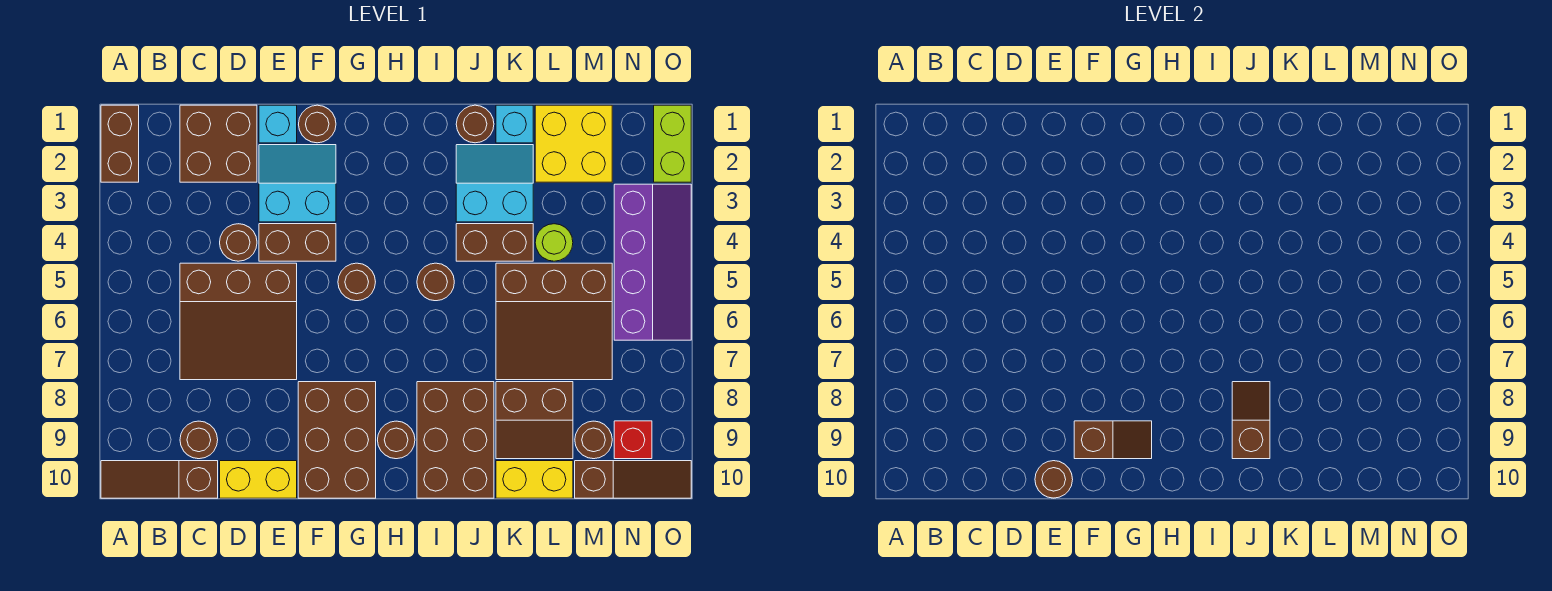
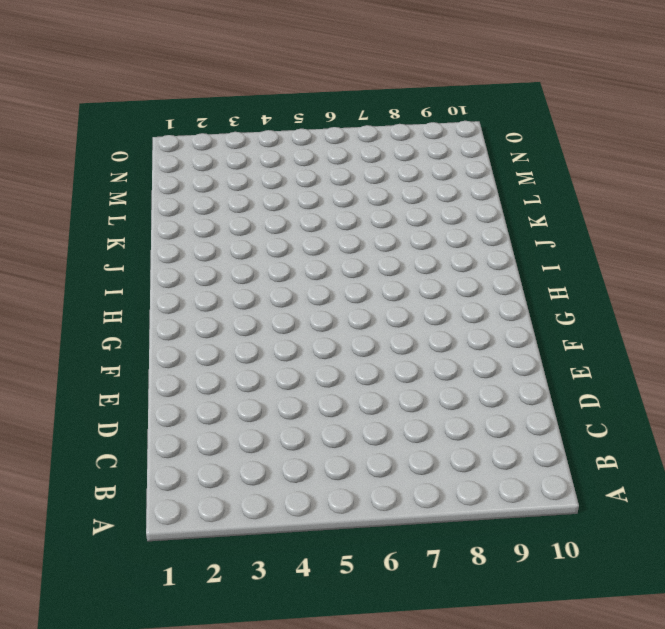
none -> brown brick A1:A2 level 1
none -> brown slope A10:C10 level 1 top C
none -> brown brick C1:D2 level 1
none -> brown slope C5:E7 level 1 top 5

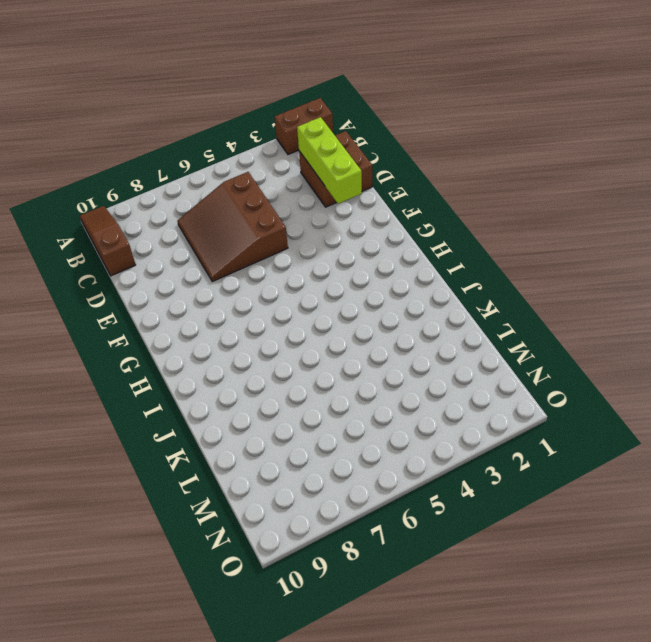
lime brick C2:E2 level 2 -> none
none -> brown round brick C9 level 1
none -> brown round brick D4 level 1
none -> yellow brick D10:E10 level 1
none -> cyan brick E1 level 1

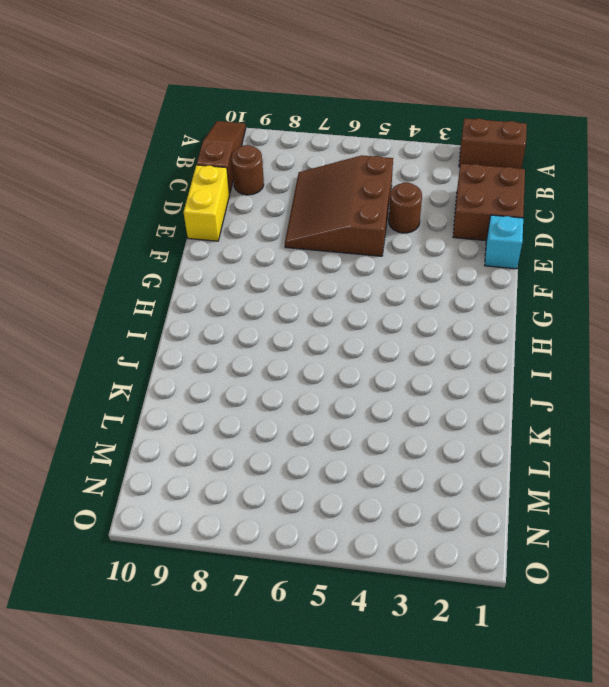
none -> cyan slope E2:F3 level 1 top 3
none -> brown brick E4:F4 level 1
none -> brown round brick F1 level 1
none -> brown brick F8:G10 level 1

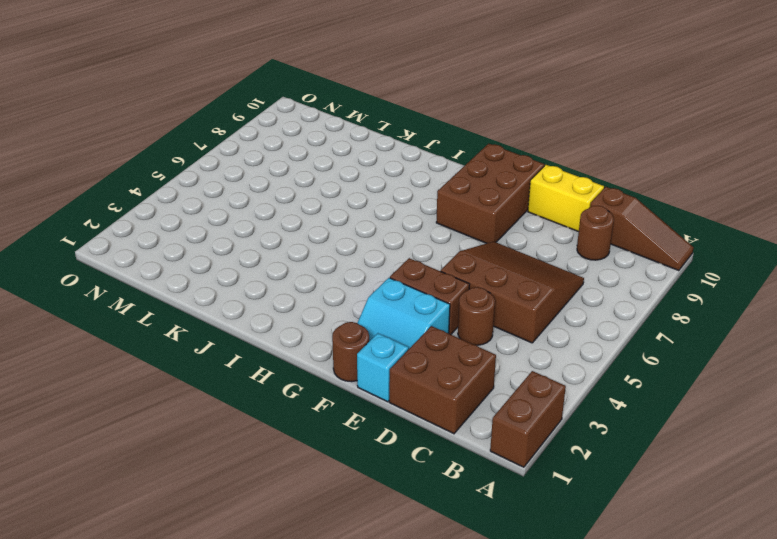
none -> brown round brick G5 level 1
none -> brown round brick H9 level 1
none -> brown round brick I5 level 1
none -> brown brick I8:J10 level 1

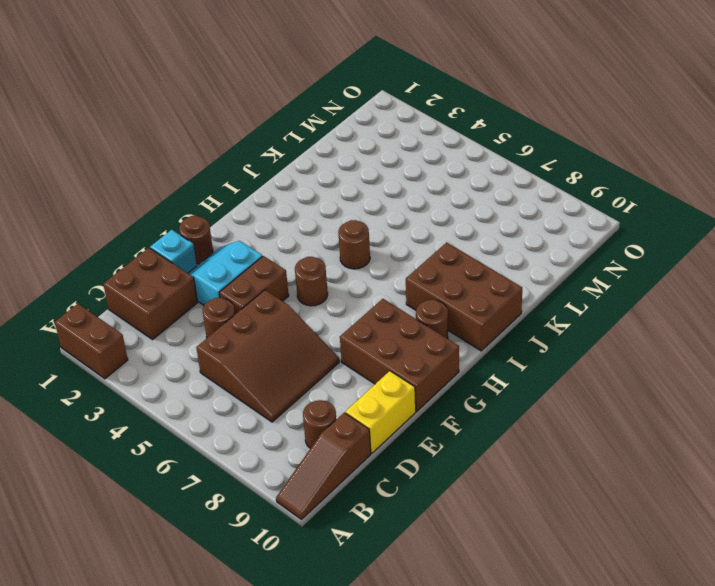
none -> brown round brick J1 level 1
none -> cyan slope J2:K3 level 1 top 3
none -> brown brick J4:K4 level 1
none -> cyan brick K1 level 1

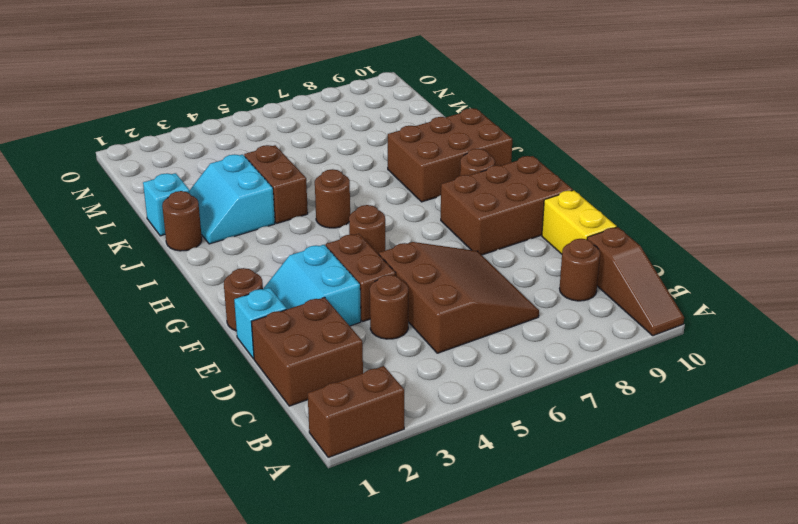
none -> brown slope K5:M7 level 1 top 5
none -> brown slope K8:L9 level 1 top 8
none -> yellow brick K10:L10 level 1
none -> yellow brick L1:M2 level 1

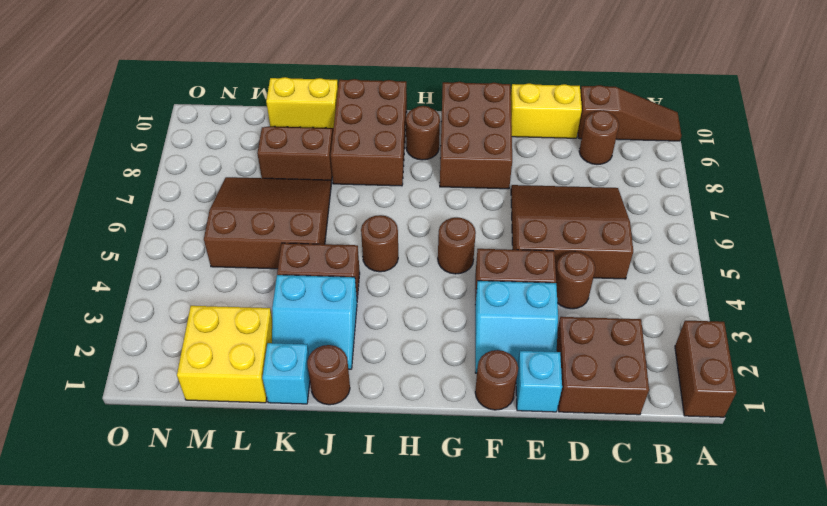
none -> lime round brick L4 level 1
none -> brown round brick M9 level 1
none -> brown slope M10:O10 level 1 top M
none -> purple slope N3:O6 level 1 top N

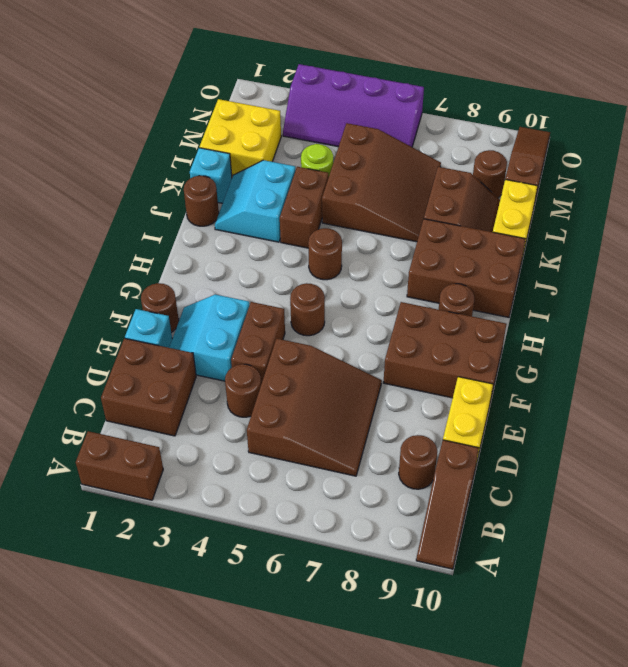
purple slope N3:O6 level 1 top O -> purple slope N3:O6 level 1 top N
none -> red brick N9 level 1
none -> lime brick O1:O2 level 1
none -> brown round brick E10 level 2
none -> brown slope F9:G9 level 2 top F

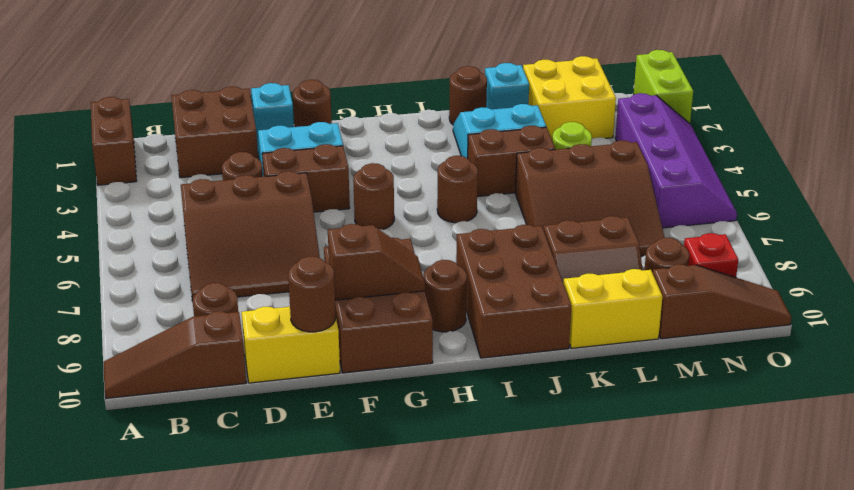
none -> brown slope J8:J9 level 2 top 9

